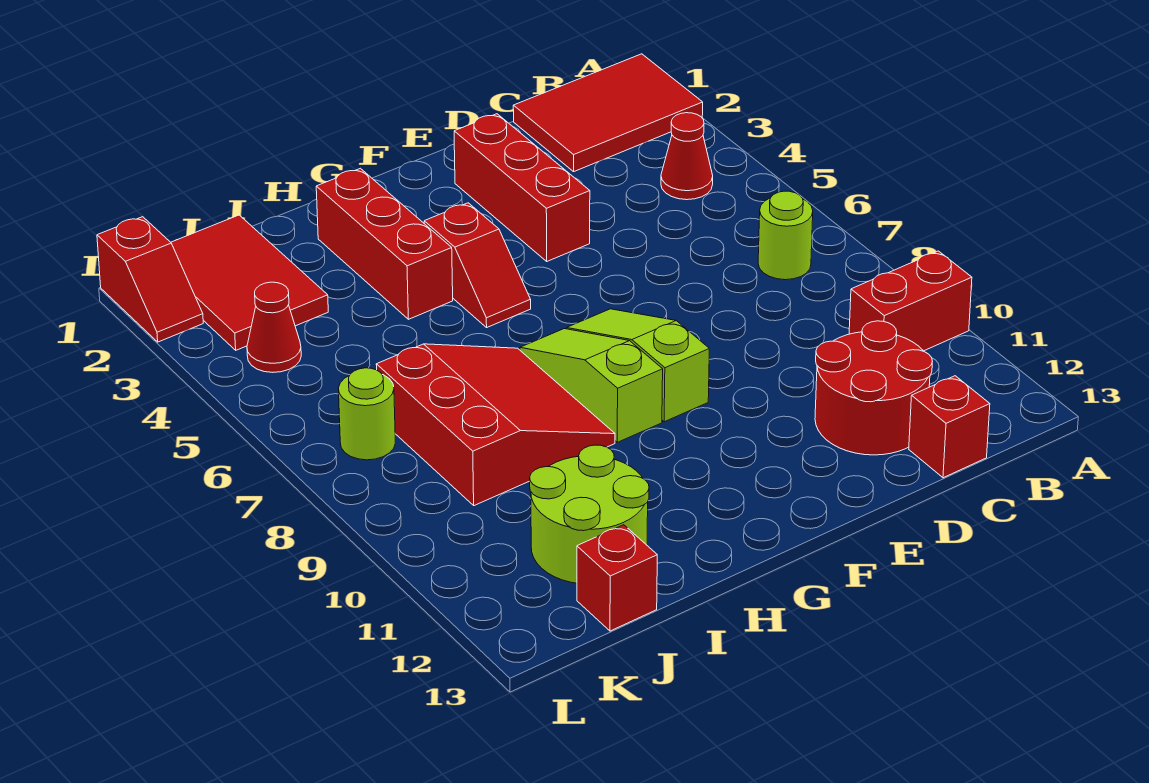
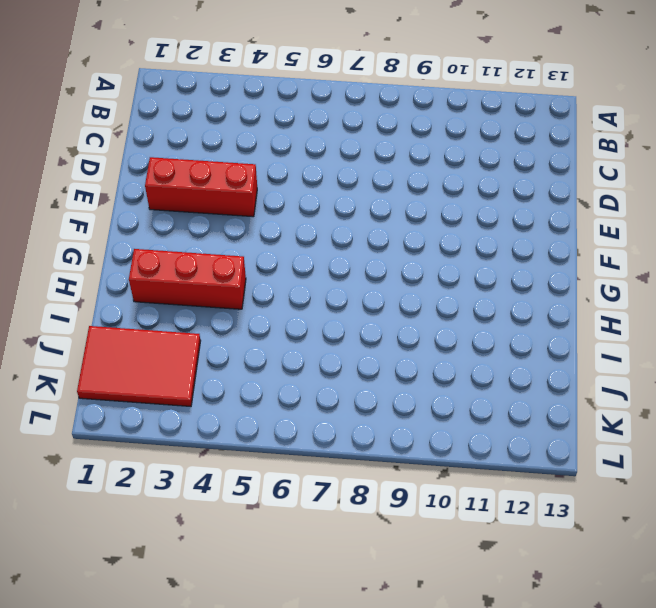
none -> red tile A1:C2 level 1
none -> red brick A10:B10 level 1
none -> red cone B4 level 1

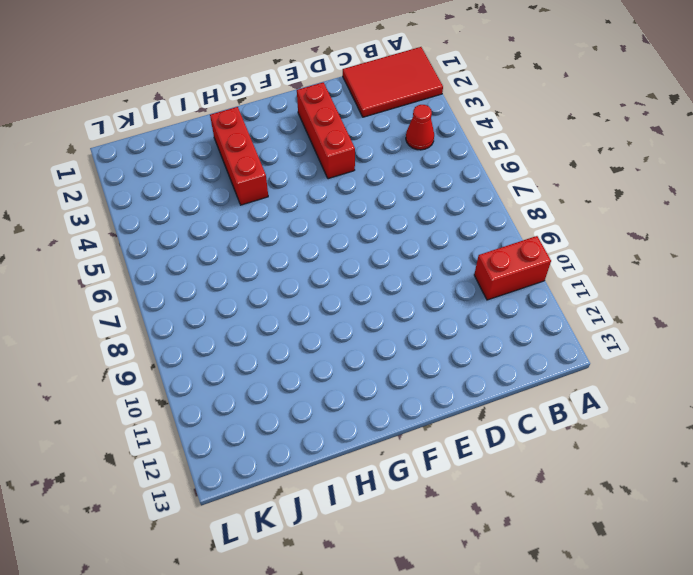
none -> lime round brick B7 level 1
none -> red round brick C11:D12 level 1
none -> red brick C13 level 1

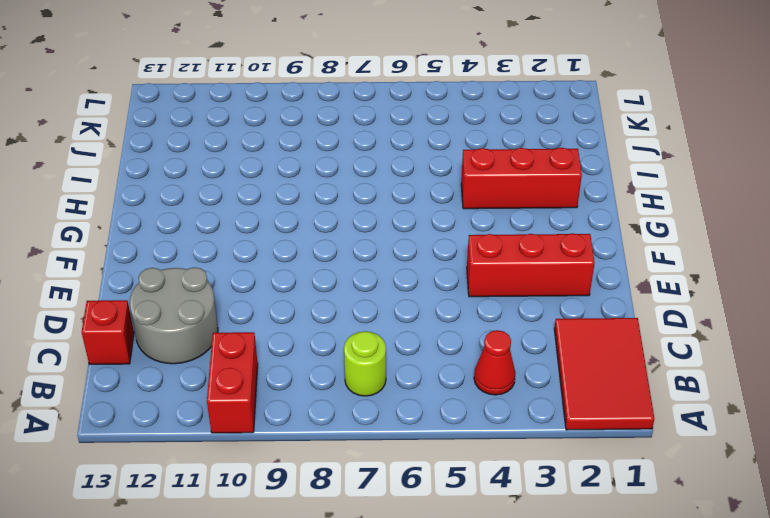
grey round brick C11:D12 level 1 -> red round brick C11:D12 level 1
none -> lime slope F7:F9 level 1 top 9
none -> red slope G4:G5 level 1 top 4
none -> lime slope G7:G9 level 1 top 9

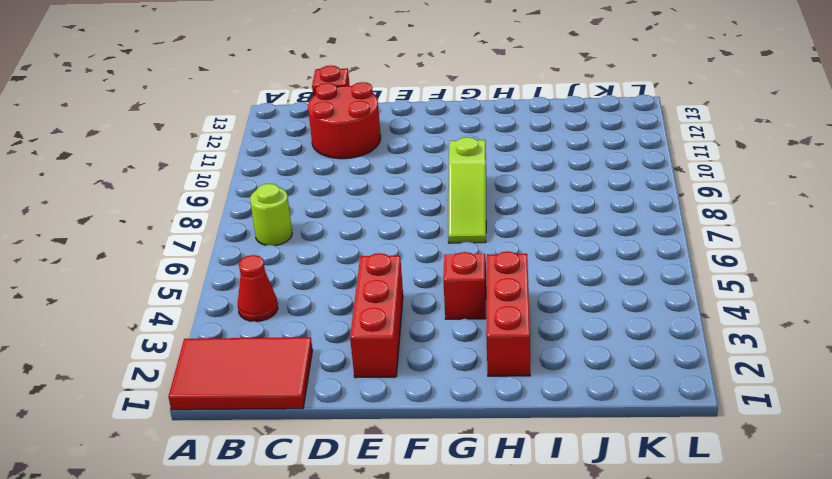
none -> red brick A10:B10 level 1
none -> lime slope F7:F9 level 1 top 9
none -> red slope H7:J9 level 1 top J

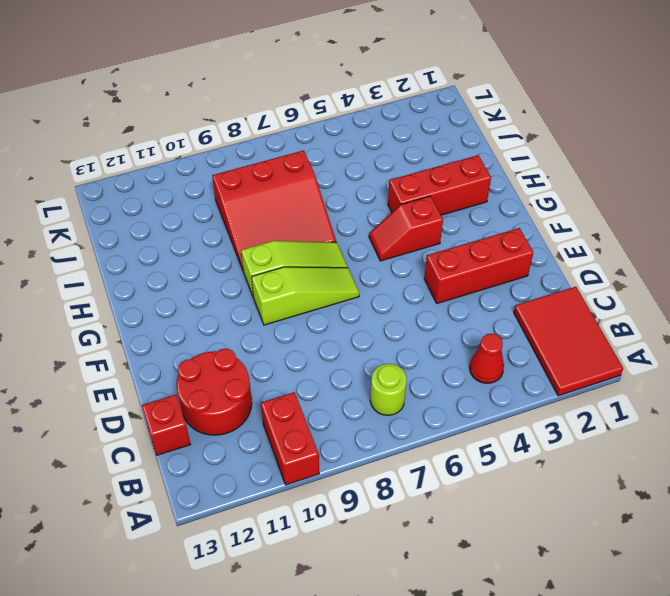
none -> lime round brick I11:J12 level 1
none -> red tile J1:K3 level 1
none -> red brick J13 level 1

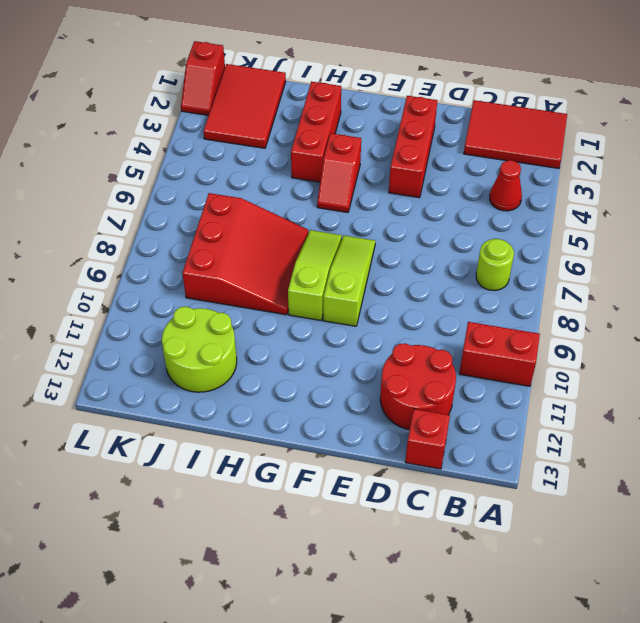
none -> red brick J13 level 1
none -> red cone K4 level 1
none -> lime round brick K7 level 1

